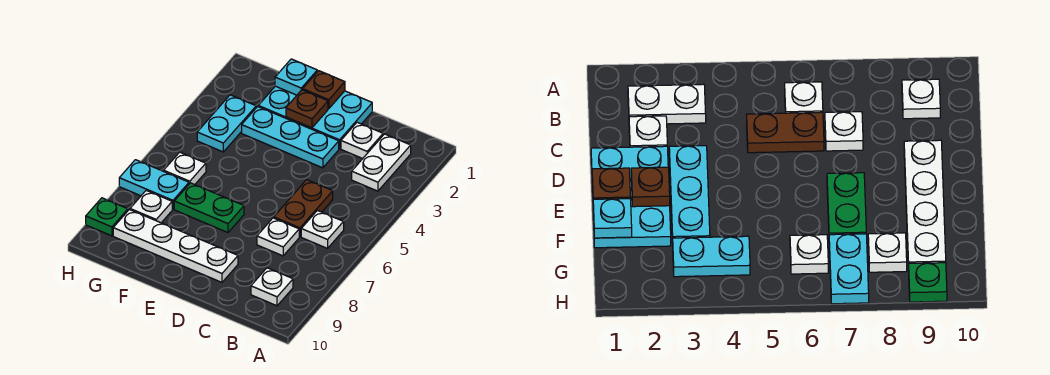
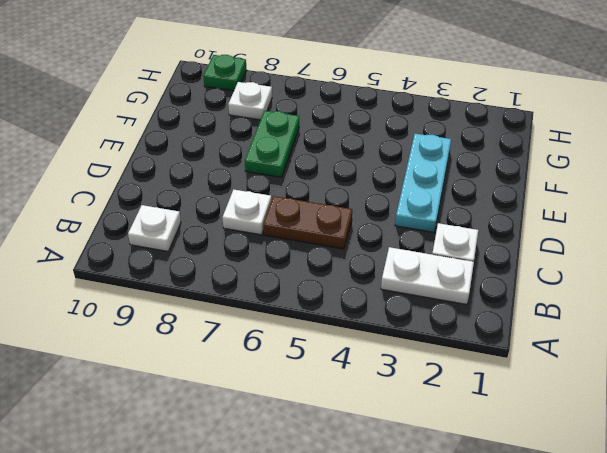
none -> white plate B6 level 1
none -> cyan plate D1:F2 level 1
none -> white plate D9:G9 level 1

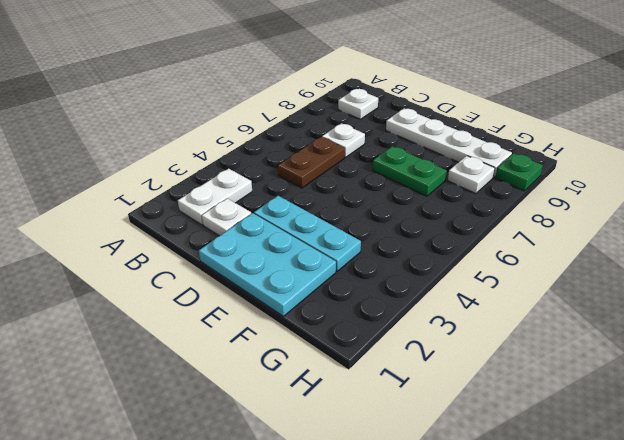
none -> white plate B6 level 1
none -> cyan plate G3:G4 level 1
none -> white plate G6 level 1

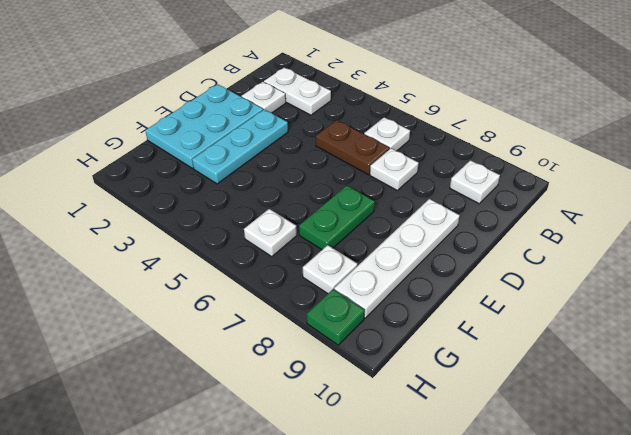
none -> cyan plate G3:G4 level 1
none -> cyan plate G7:H7 level 1
none -> brown plate E1 level 2

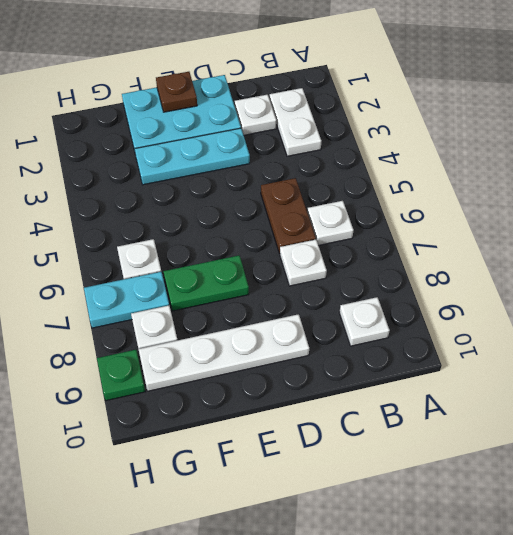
none -> cyan plate G3:G4 level 1
none -> brown plate E2 level 2
none -> cyan plate F1 level 2

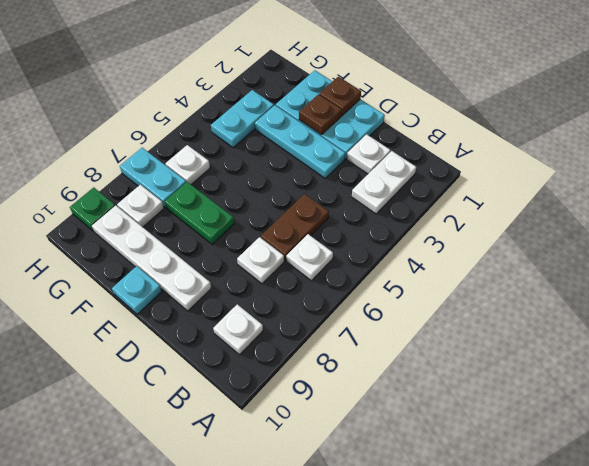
cyan plate E10 level 1 -> cyan plate F1 level 2

